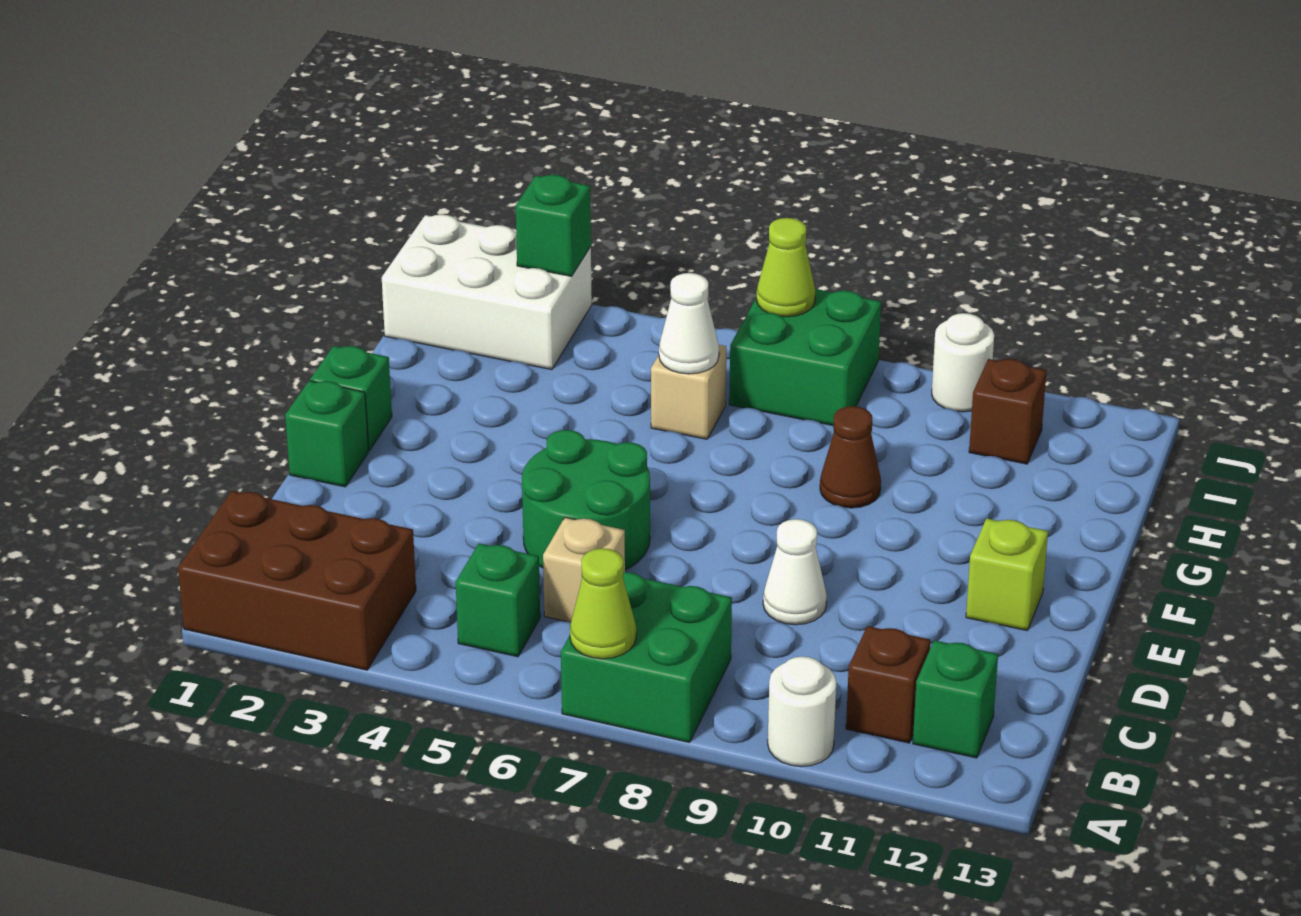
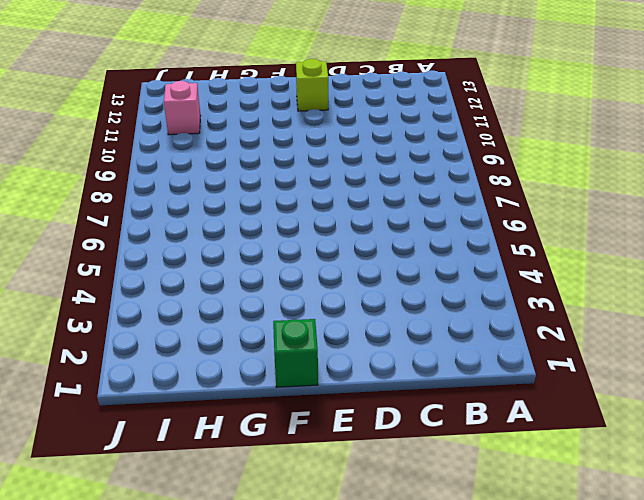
pink brick I11 level 1 -> brown brick I11 level 1
none -> brown brick A1:B3 level 1
none -> green brick A7:B8 level 1
none -> white round brick A10 level 1

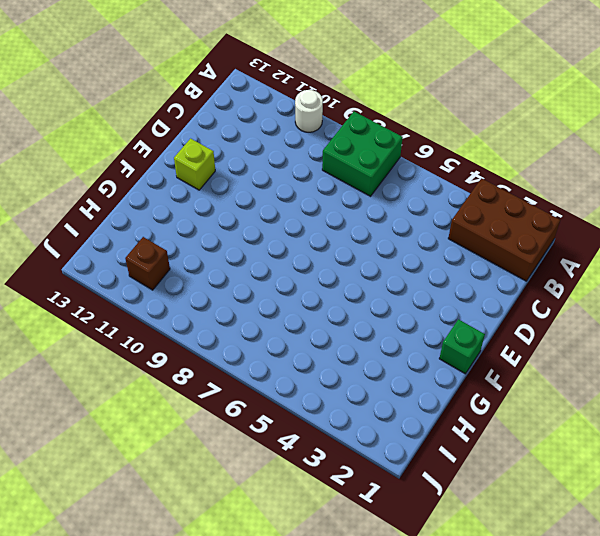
none -> green brick B5 level 1
none -> brown brick B11 level 1
none -> green brick B12 level 1

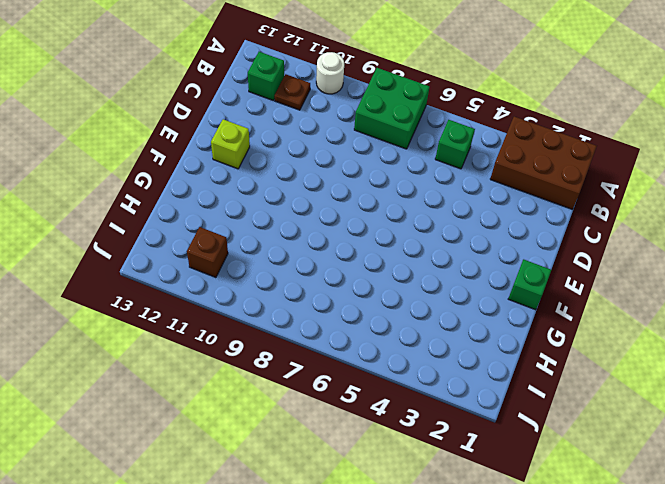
brown plate B11 level 1 -> brown brick B11 level 1
none -> tan brick C6 level 1
none -> green round brick D5:E6 level 1
none -> white cone D9 level 1

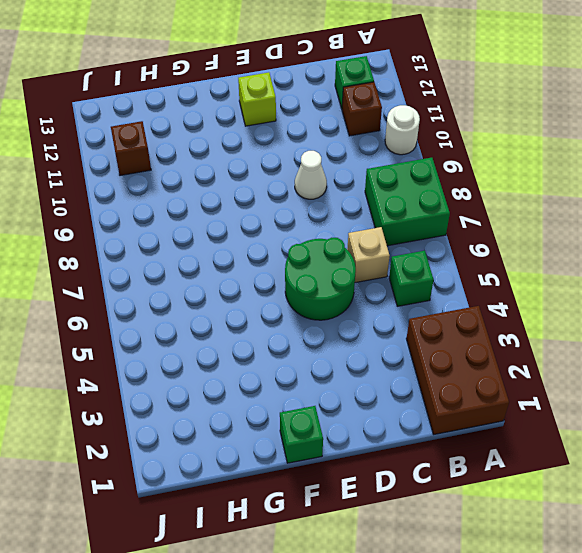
none -> green brick E1 level 1
none -> brown cone G9 level 1
none -> tan brick H6 level 1

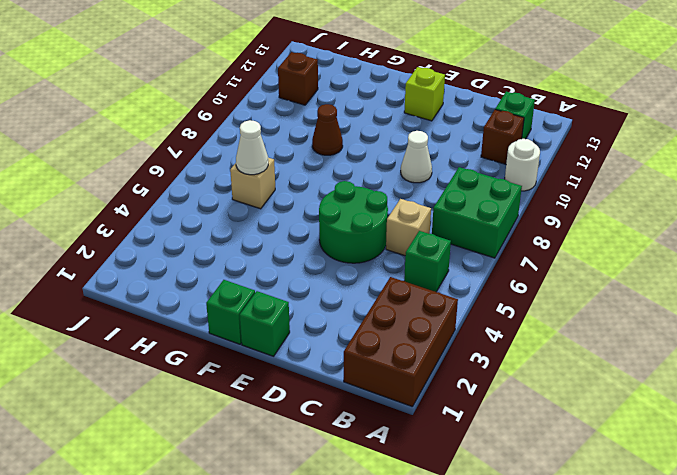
none -> white brick I1:J3 level 1
none -> green brick I7:J8 level 1
none -> white round brick J10 level 1

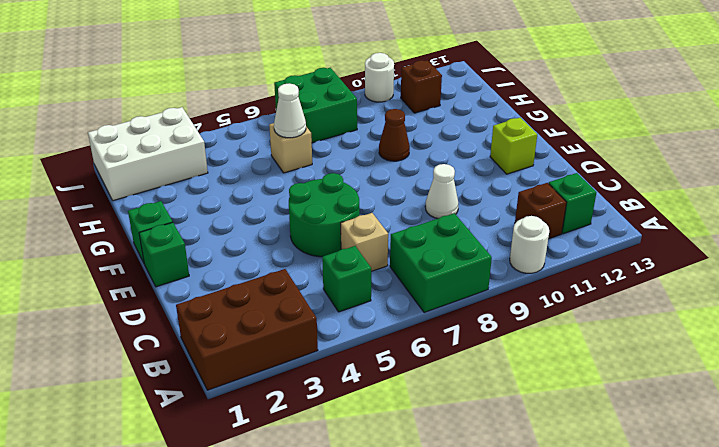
none -> lime cone A7 level 2
none -> green brick J3 level 2
none -> lime cone J7 level 2

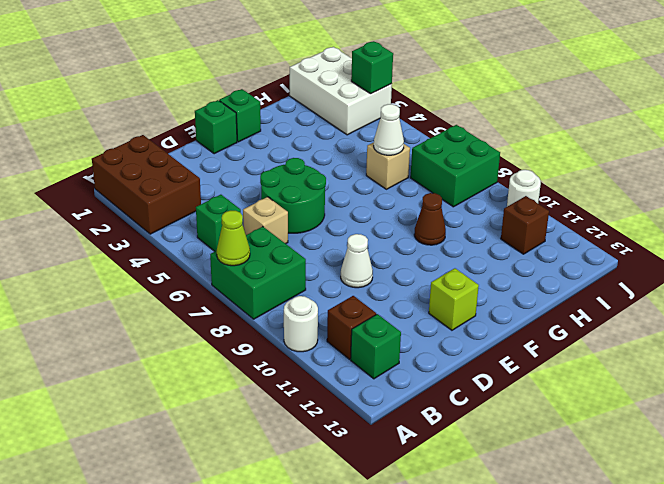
none -> lime cone J7 level 2

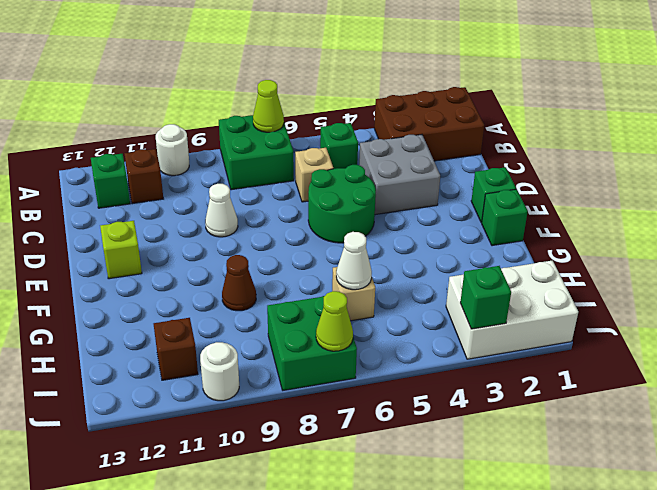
grey brick C3:D4 level 1 -> none

